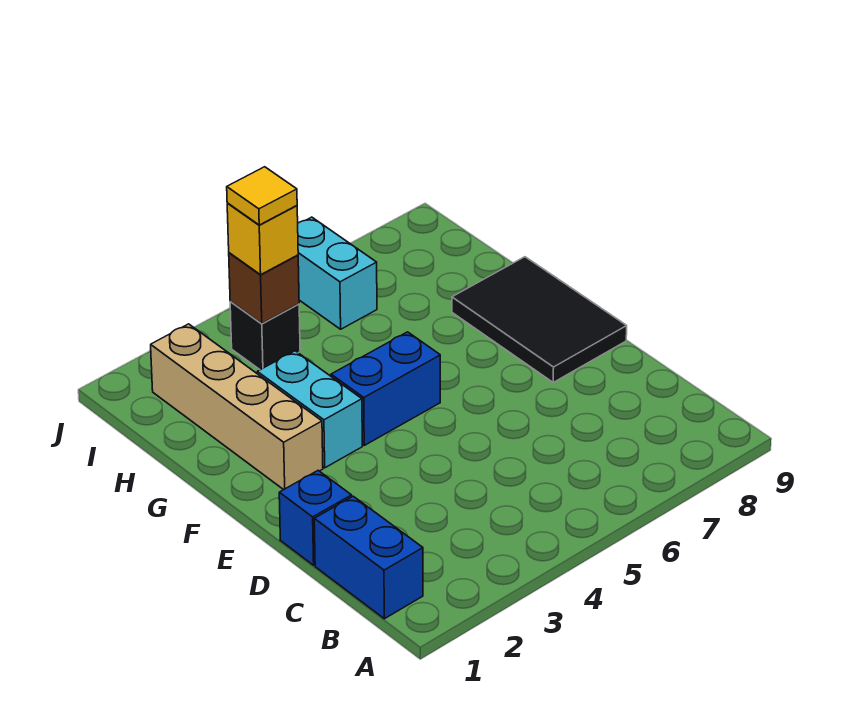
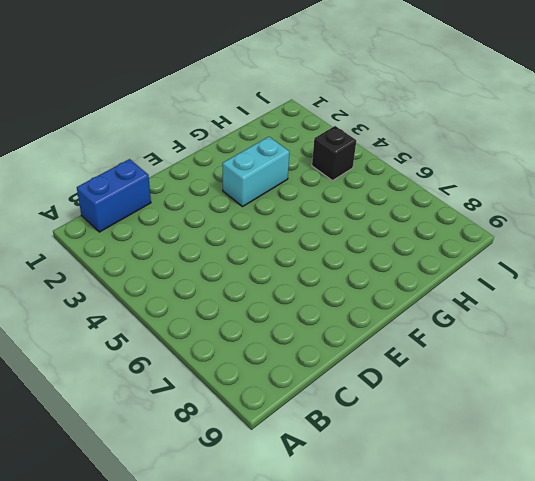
none -> blue brick D1 level 1
none -> black tile E8:G9 level 1

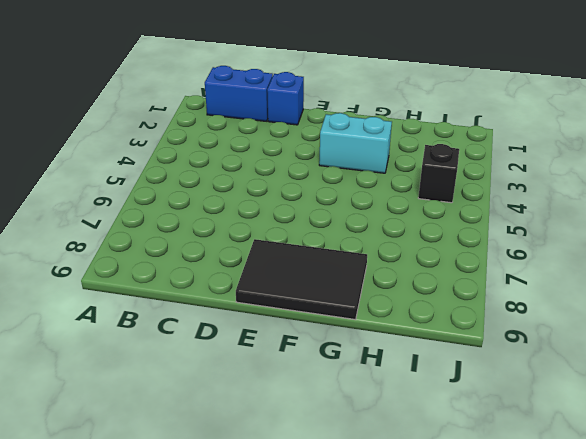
none -> tan brick F2:I2 level 1
none -> blue brick F4:F5 level 1

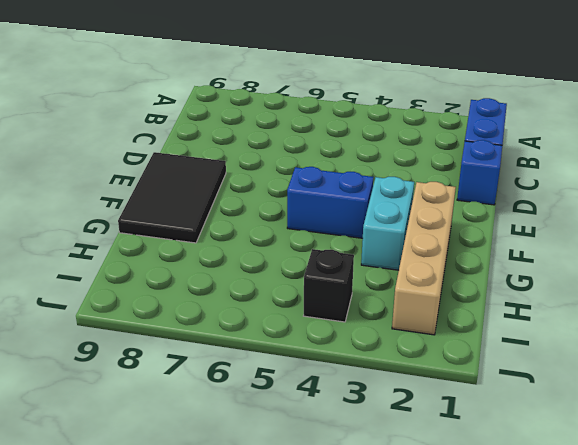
none -> cyan brick I6:J6 level 1
none -> brown brick I4 level 2

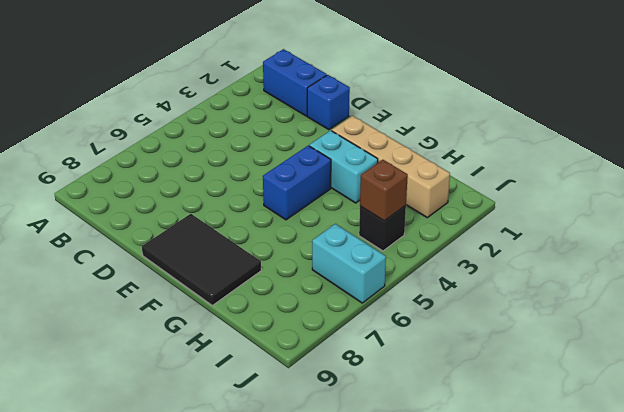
none -> yellow brick I4 level 3
none -> yellow tile I4 level 4

